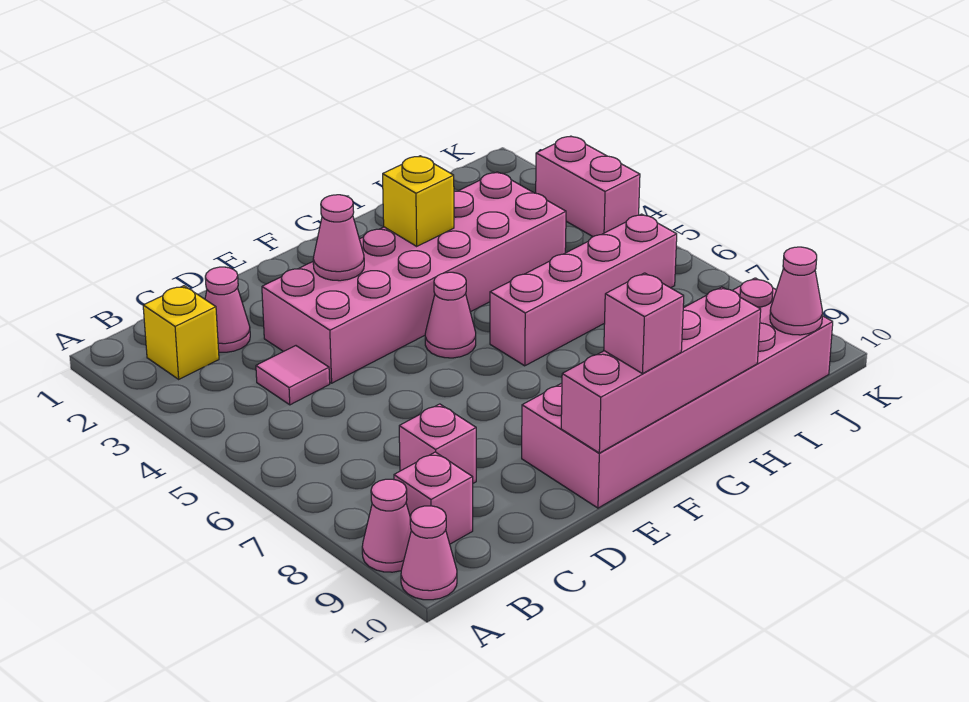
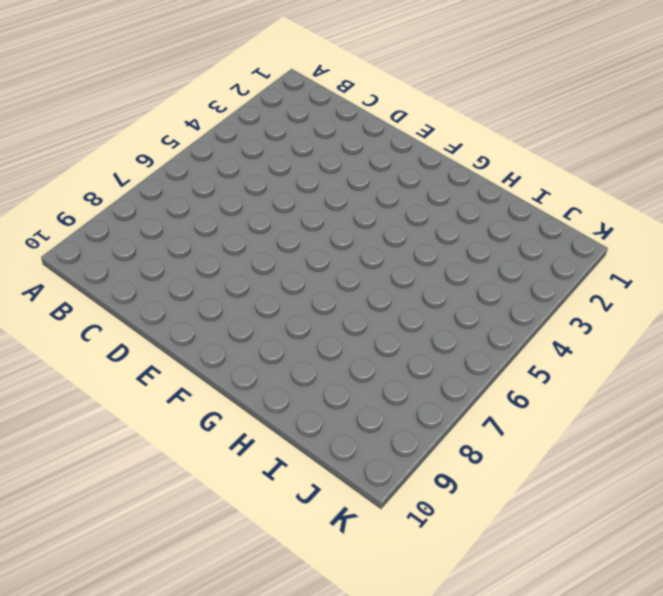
none -> pink cone A9 level 1
none -> pink cone A10 level 1
none -> yellow brick B2 level 1

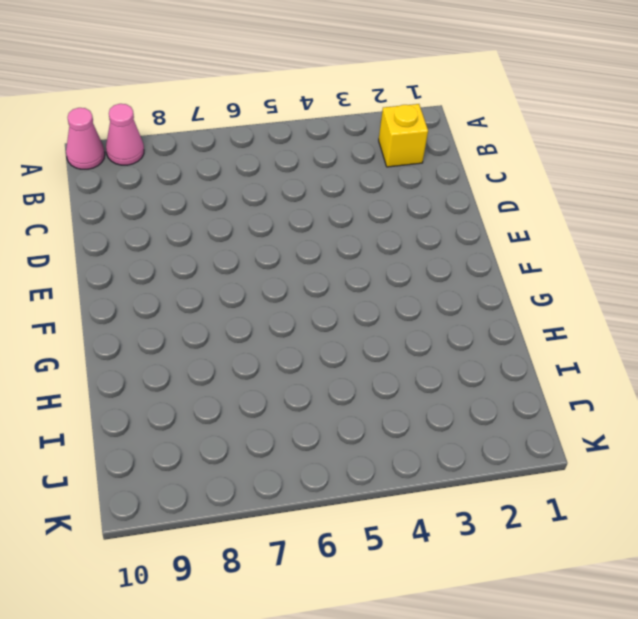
none -> pink brick B9 level 1
none -> pink cone C2 level 1
none -> pink tile C4 level 1

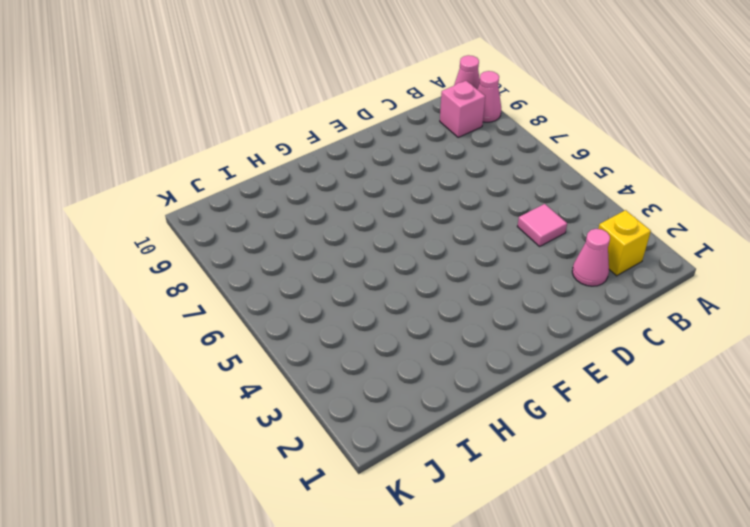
none -> pink brick C8 level 1
none -> pink brick D3:I4 level 1
none -> pink brick E9:J10 level 1

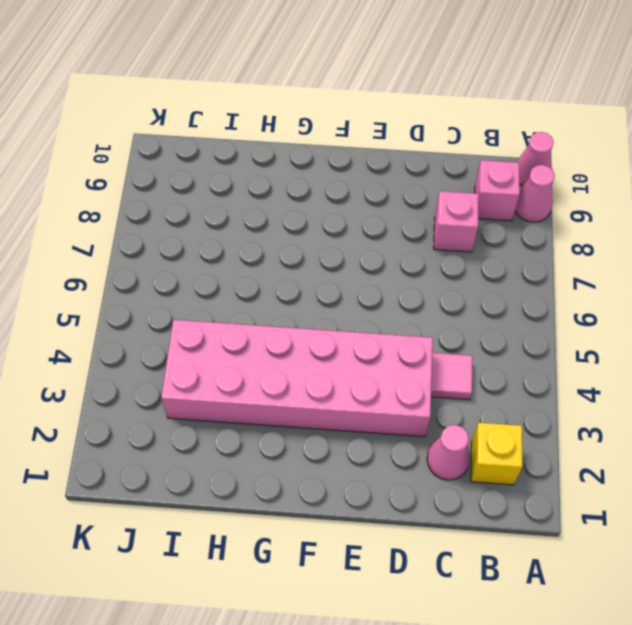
none -> pink brick E9:J10 level 1
none -> pink cone F5 level 1
none -> pink brick G6:J6 level 1

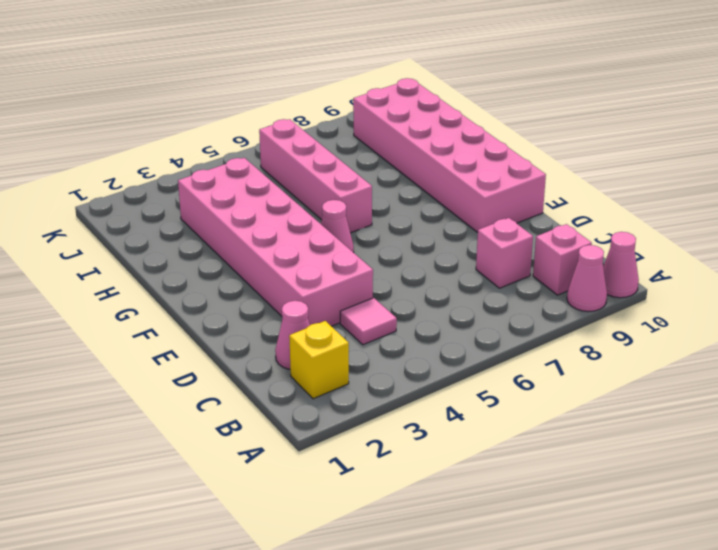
none -> pink brick K3:K4 level 1
none -> pink cone E3 level 2
none -> pink brick E10:H10 level 2

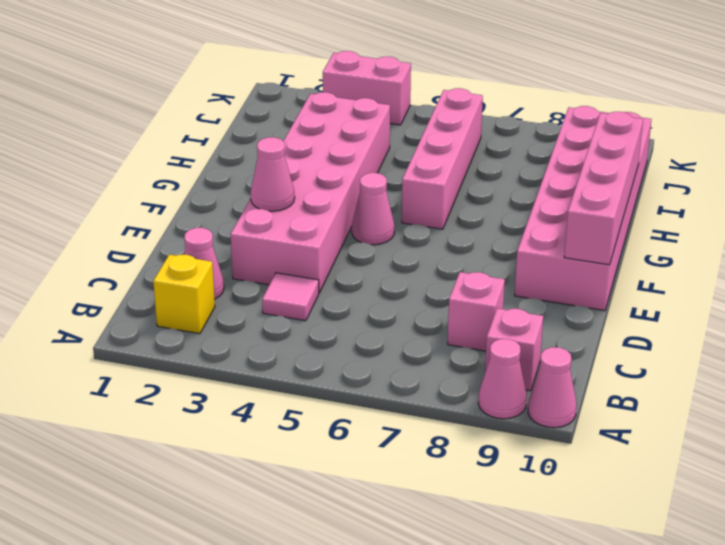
none -> yellow brick G3 level 2
none -> pink cone J10 level 2
none -> pink brick F10 level 3

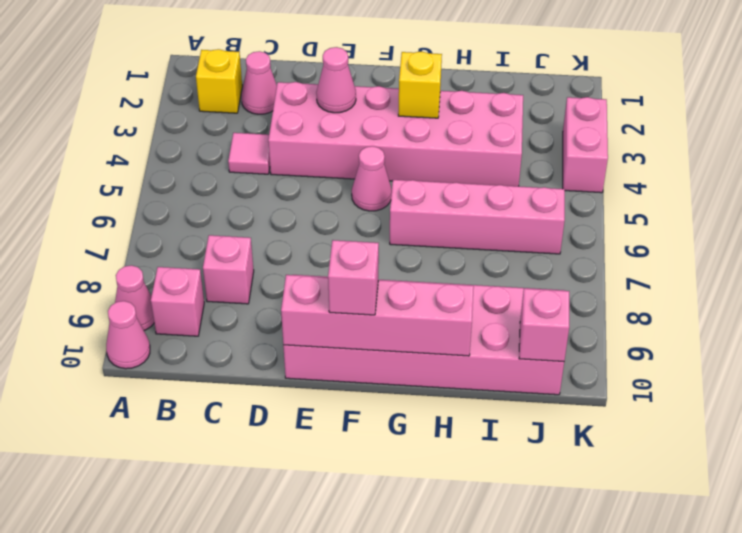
pink brick J10 level 2 -> pink cone J10 level 2

